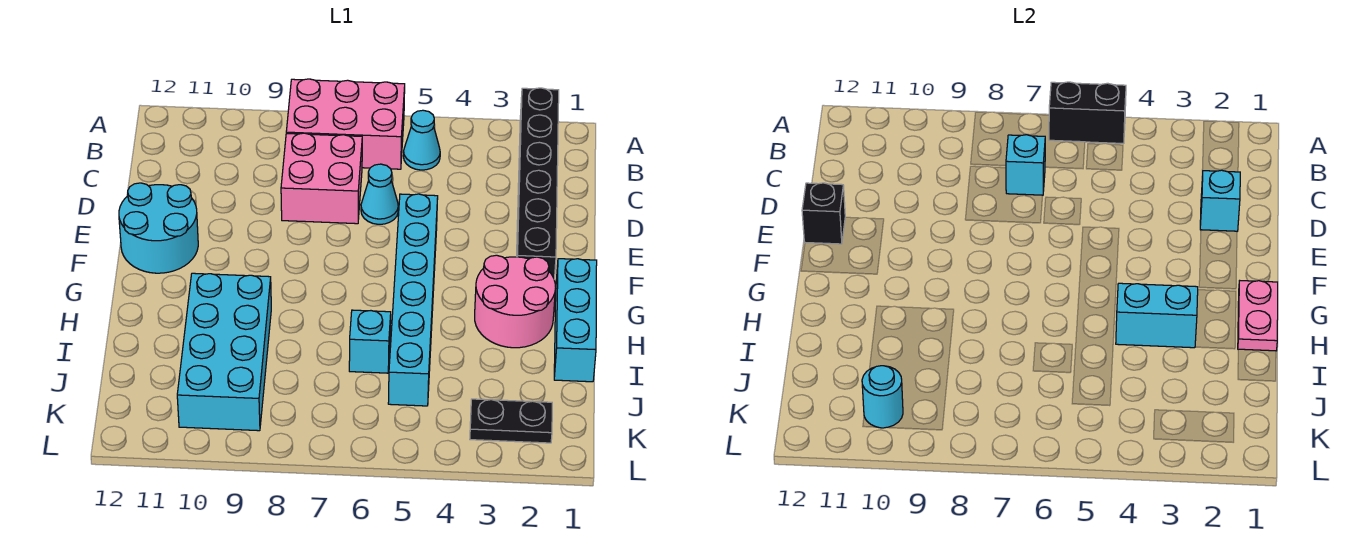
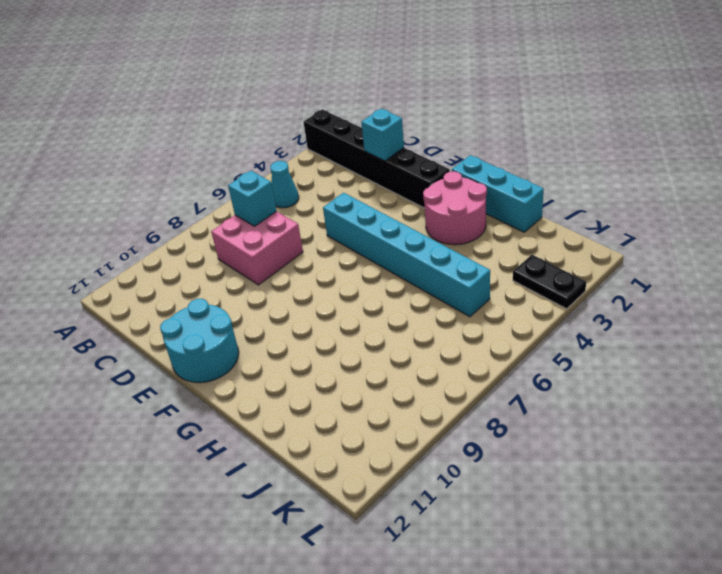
black plate K3:L3 level 1 -> black plate K2:K3 level 1
none -> pink brick A6:B8 level 1
none -> cyan cone D6 level 1
none -> cyan brick H9:K10 level 1

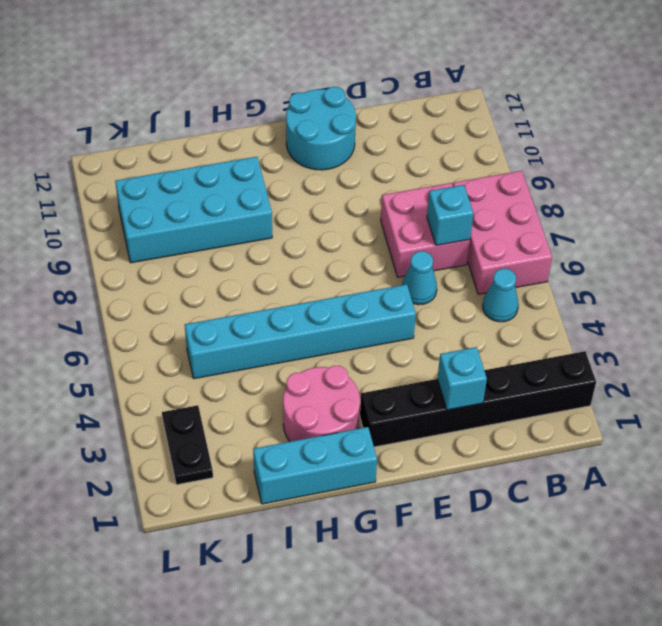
none -> cyan brick I6 level 1
none -> black brick A5:A6 level 2
none -> black brick E12 level 2

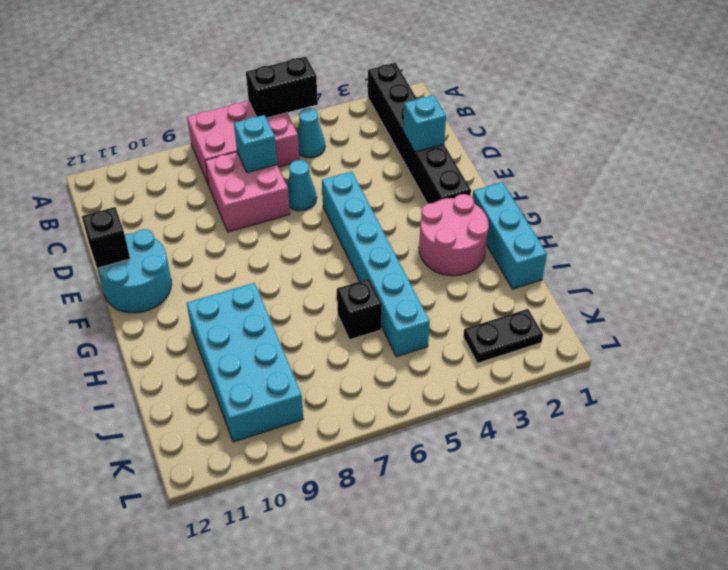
black brick I6 level 1 -> cyan brick I6 level 1
none -> pink plate G1:H1 level 2
none -> cyan brick H3:H4 level 2
none -> cyan round brick K10 level 2

